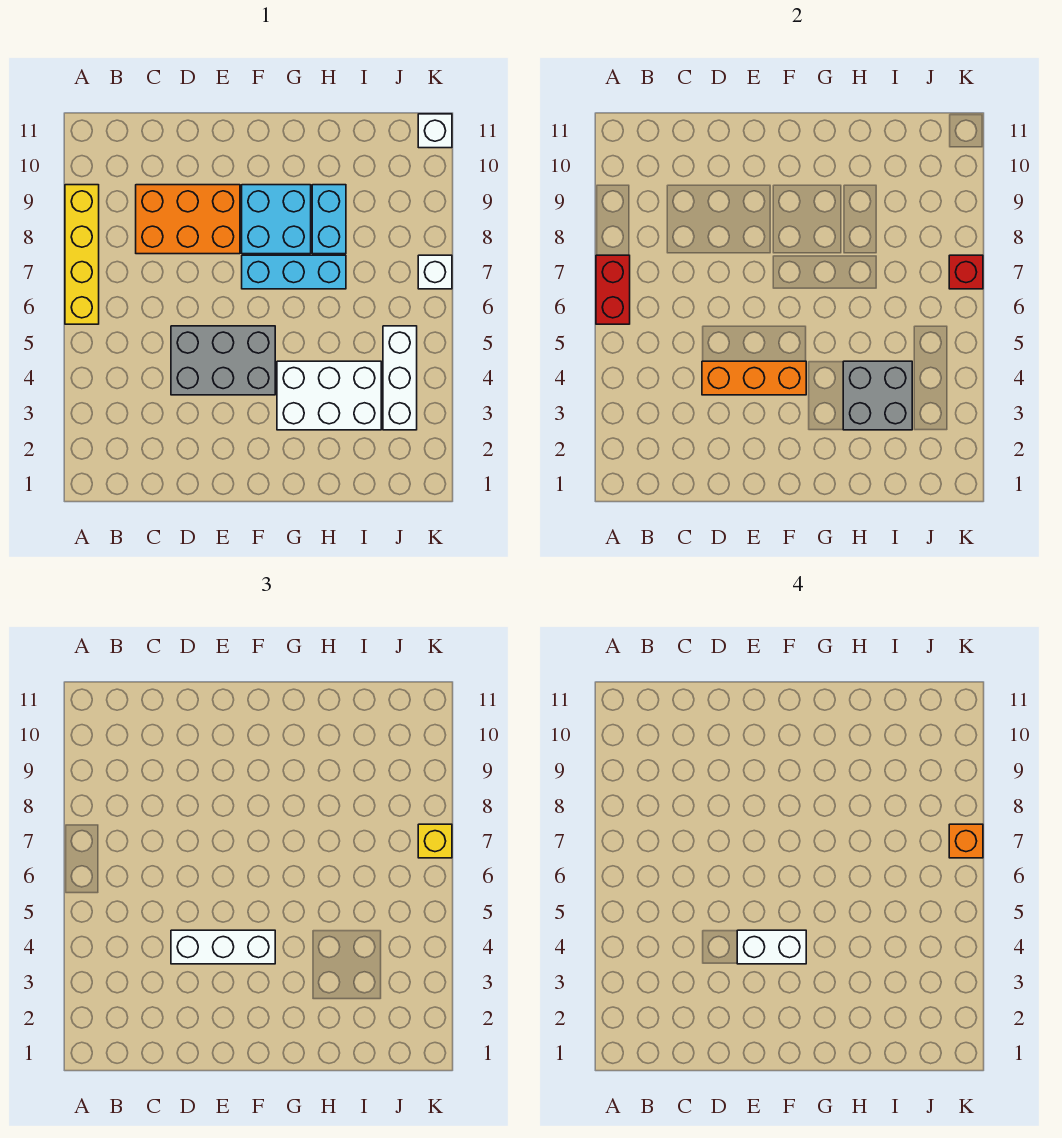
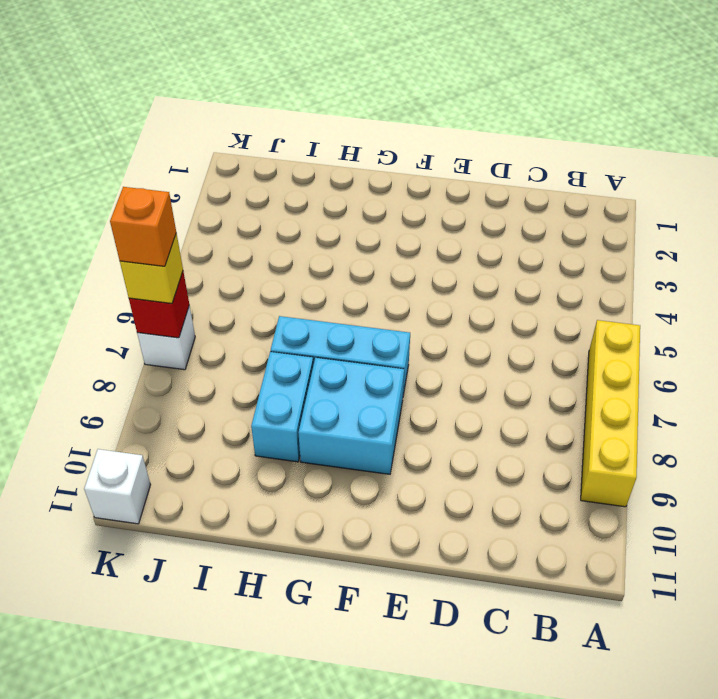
none -> orange brick C8:E9 level 1
none -> grey brick D4:F5 level 1
none -> white brick G3:I4 level 1

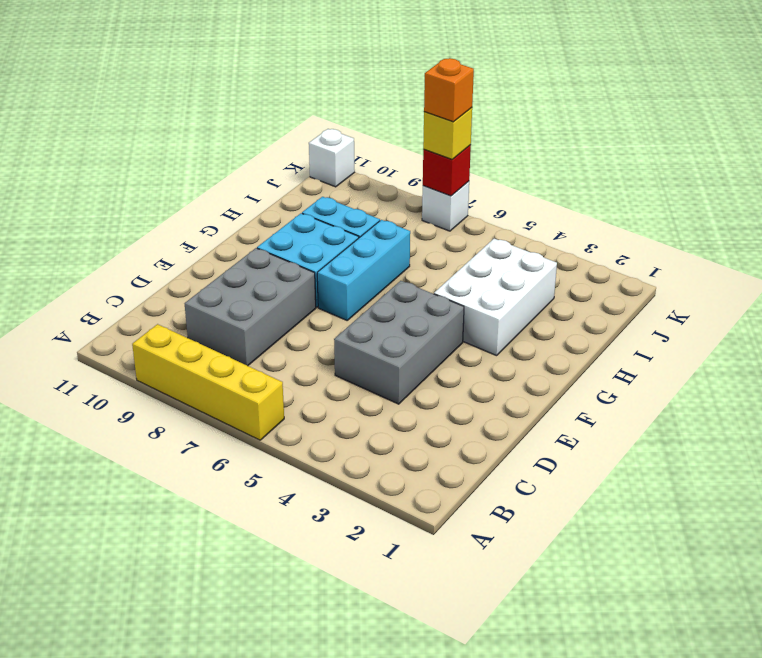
grey brick C8:E9 level 1 -> orange brick C8:E9 level 1
none -> white brick J3:J5 level 1
none -> red brick A6:A7 level 2
none -> orange brick D4:F4 level 2

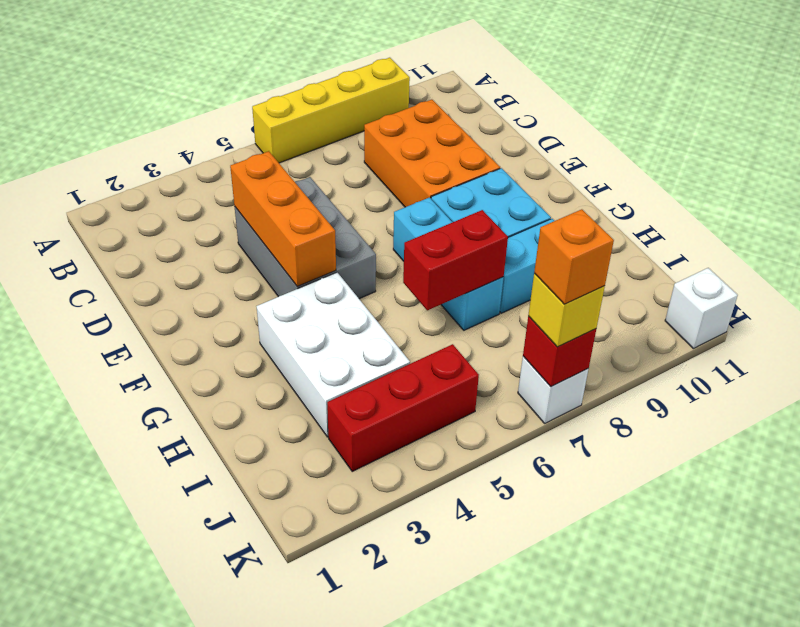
red brick H6:H7 level 2 -> red brick A6:A7 level 2
red brick J3:J5 level 1 -> white brick J3:J5 level 1
none -> grey brick H3:I4 level 2
none -> white brick D4:F4 level 3
none -> white brick E4:F4 level 4

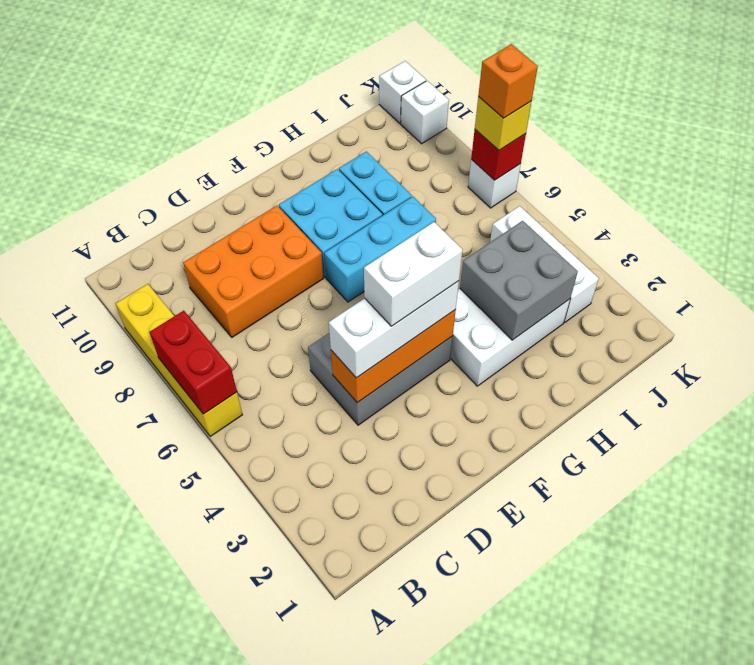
white brick K10 level 1 -> none

